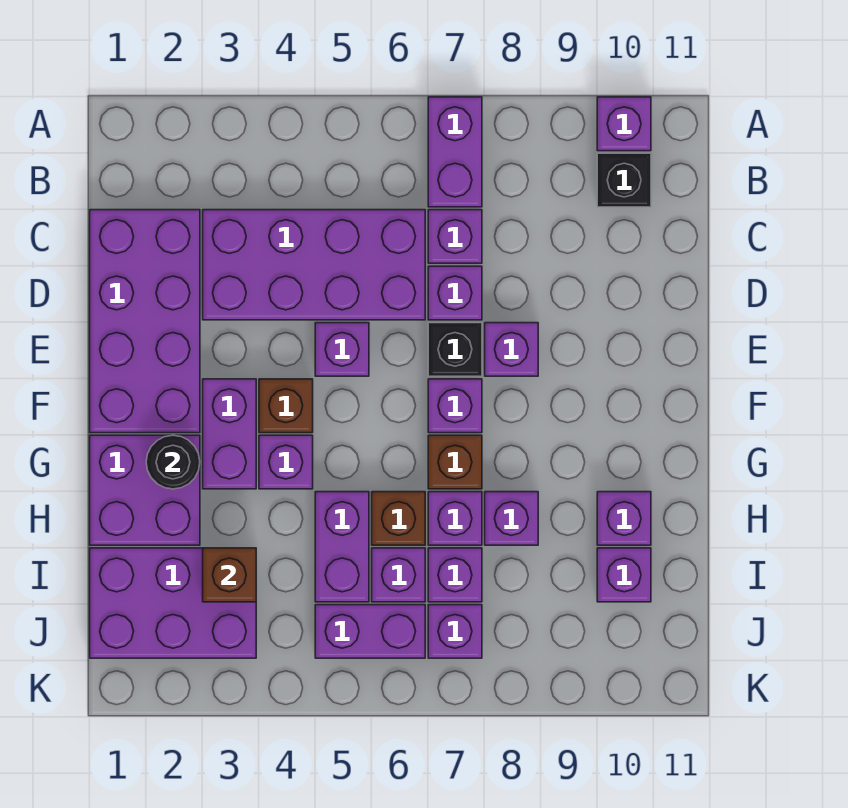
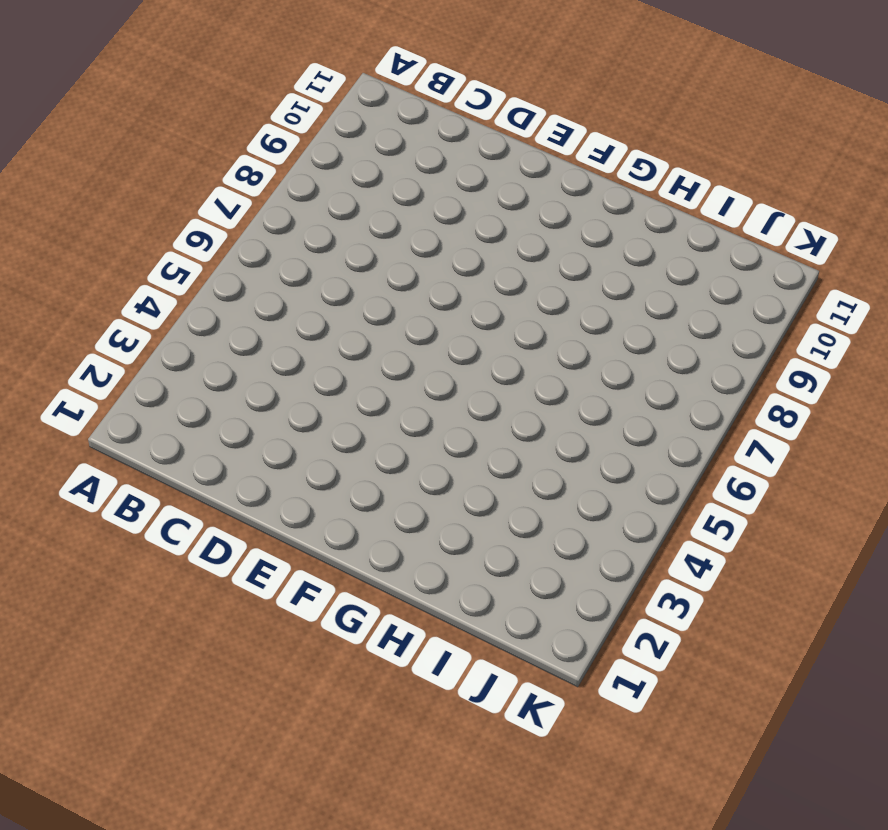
none -> purple brick A7:B7 level 1
none -> purple brick A10 level 1
none -> black brick B10 level 1

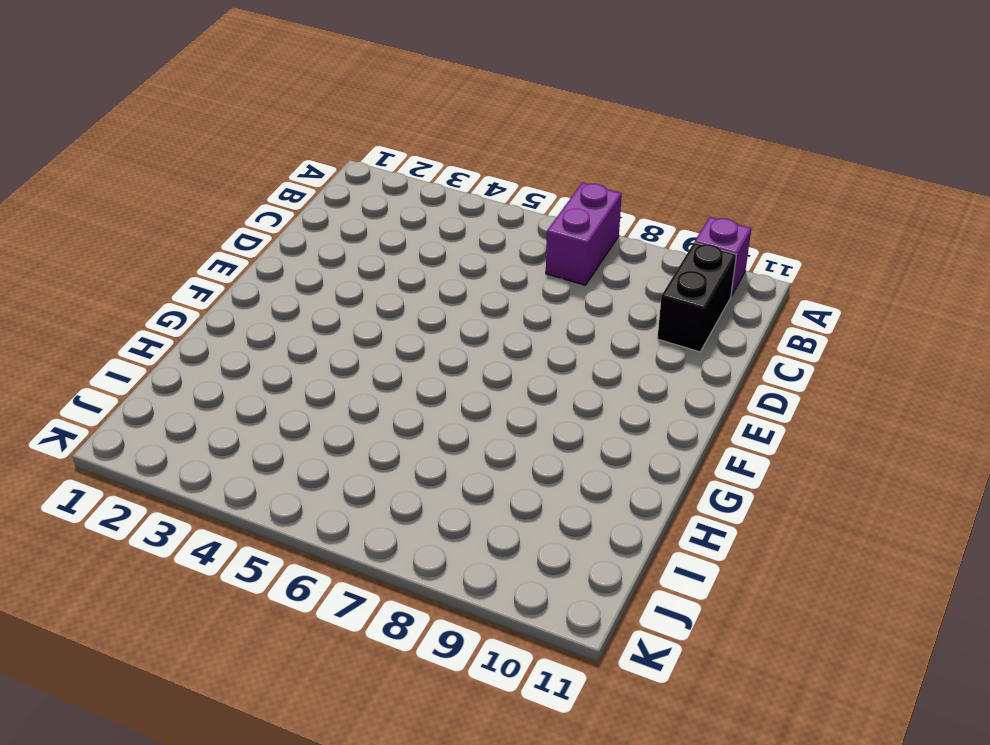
black brick B10:C10 level 1 -> black brick B10 level 1
none -> purple brick C1:F2 level 1
none -> purple brick C3:D6 level 1
none -> purple brick C7 level 1

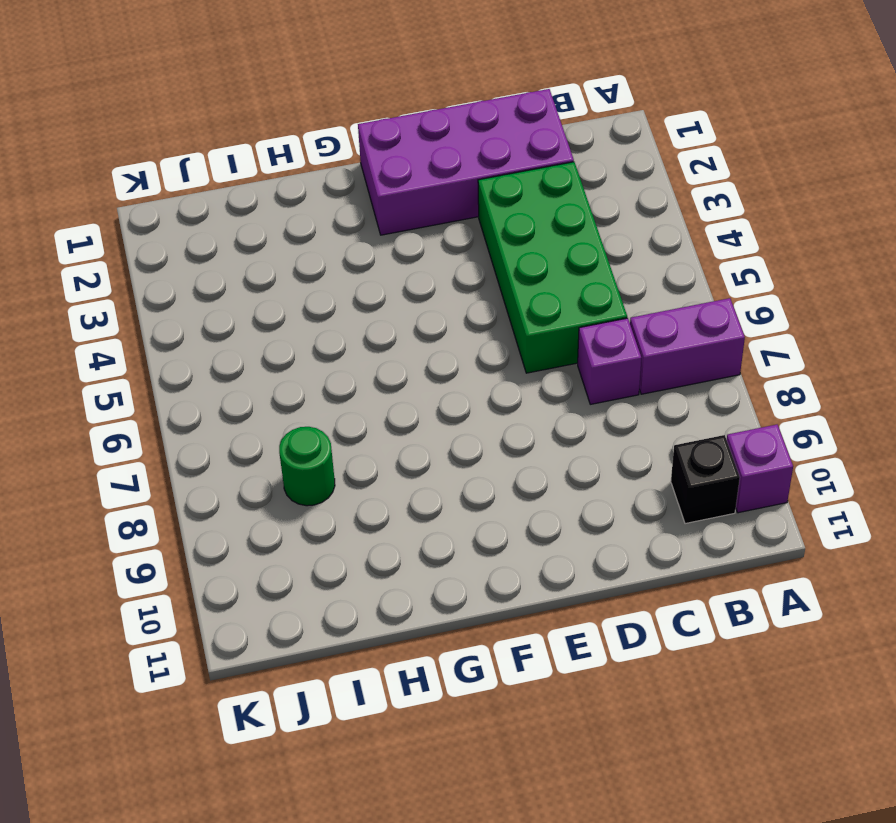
green brick C3:D6 level 1 -> purple brick C3:D6 level 1
green round brick I8 level 1 -> none
none -> purple brick D7 level 1
none -> purple brick E5 level 1
none -> black brick E7 level 1

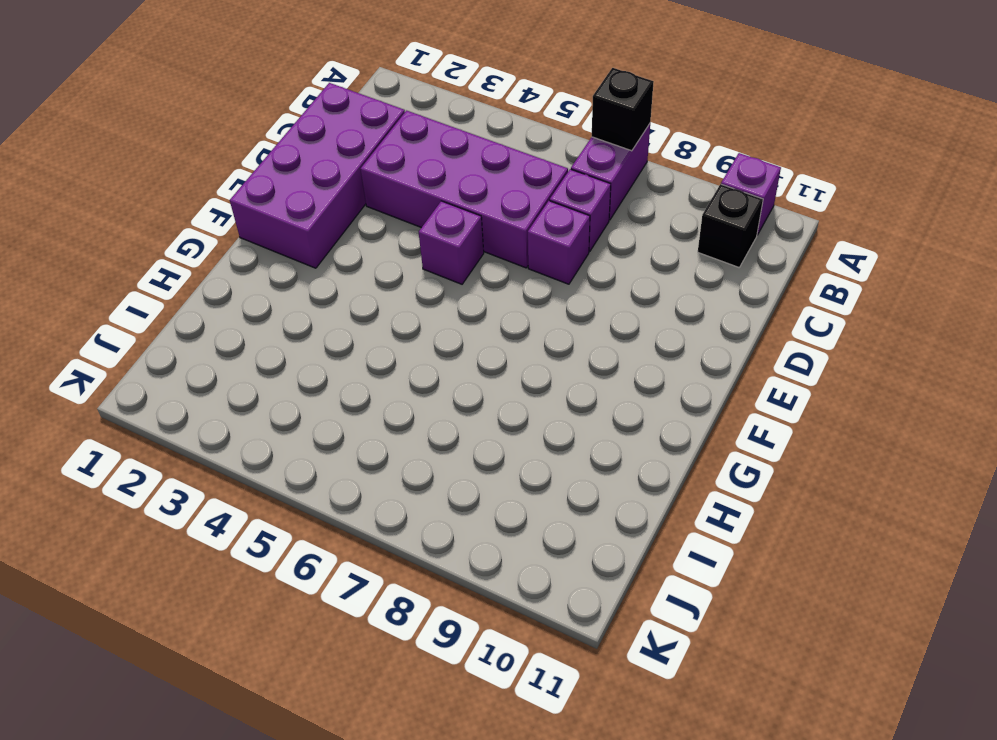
black brick A7 level 2 -> black brick E7 level 1
none -> purple brick E8 level 1
none -> purple brick F3:G3 level 1
none -> brown brick F4 level 1

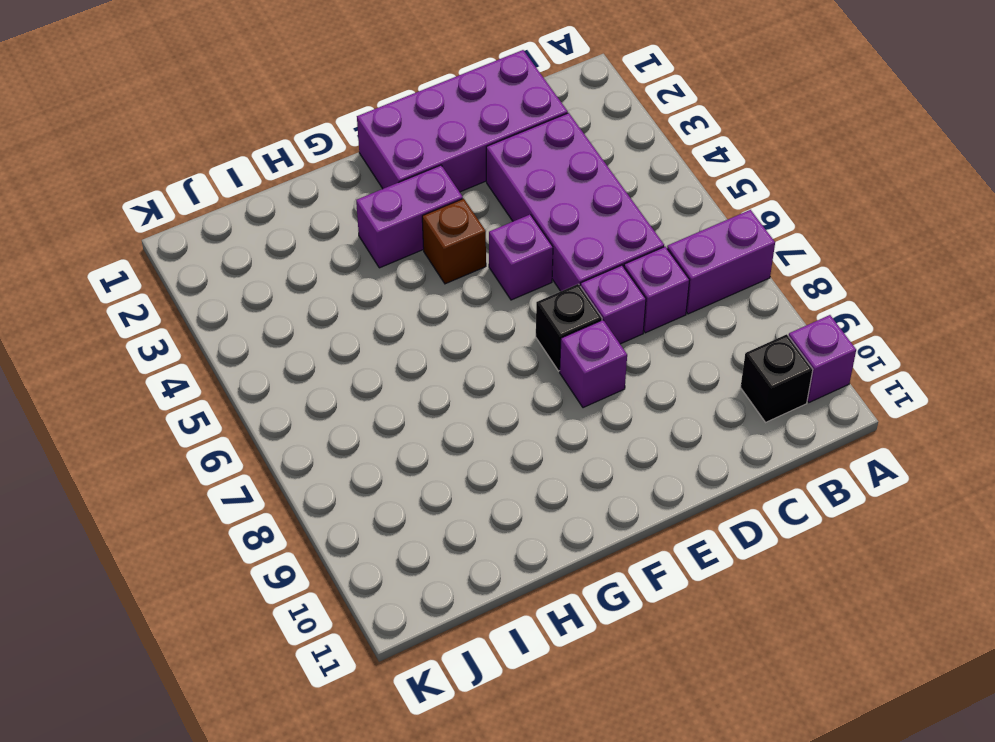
none -> purple brick F7 level 1
none -> purple brick G1:H2 level 1
none -> purple brick G4 level 1

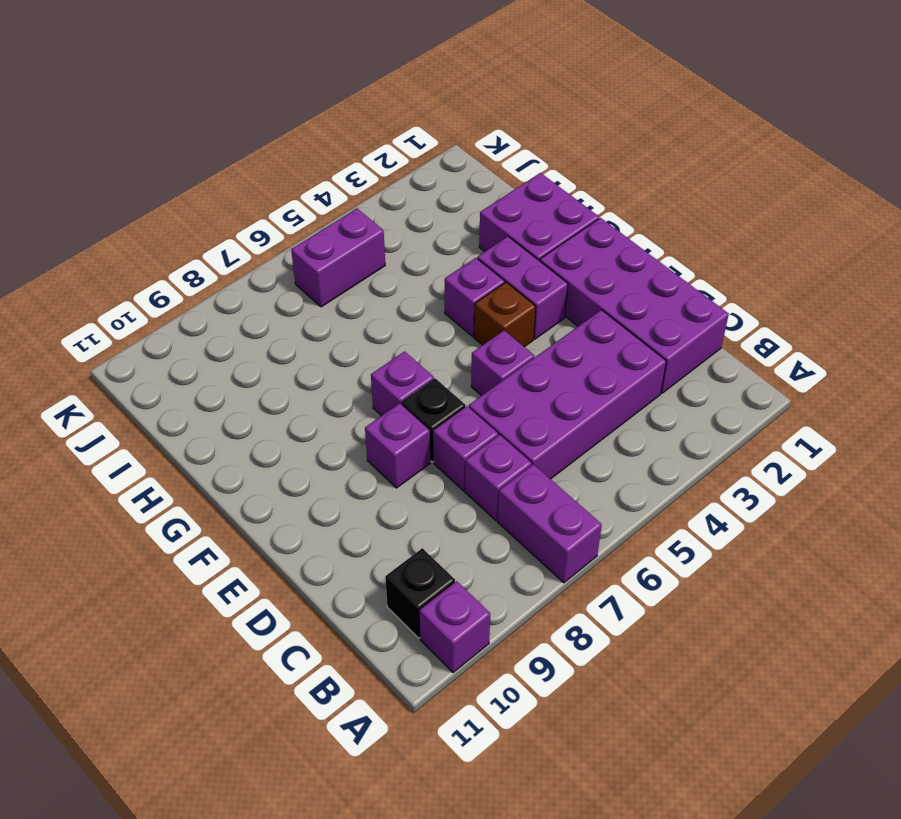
none -> brown brick G7 level 1
none -> purple brick H5:I5 level 1
none -> brown brick H6 level 1

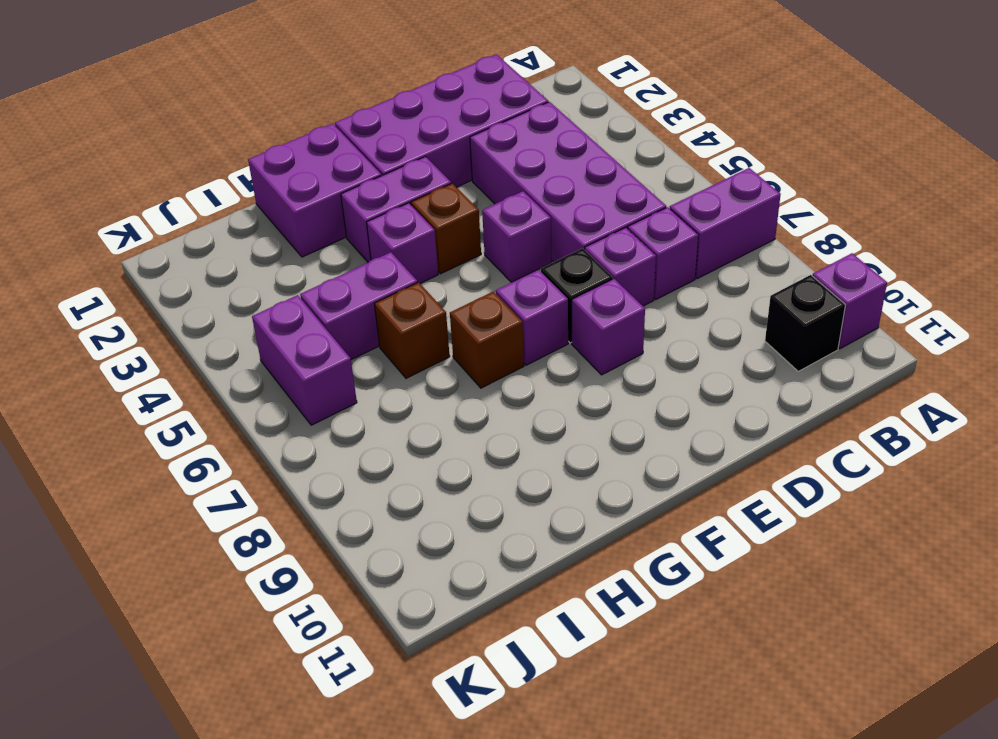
none -> purple brick H7 level 1
none -> purple brick H8 level 1
none -> purple brick H10 level 1

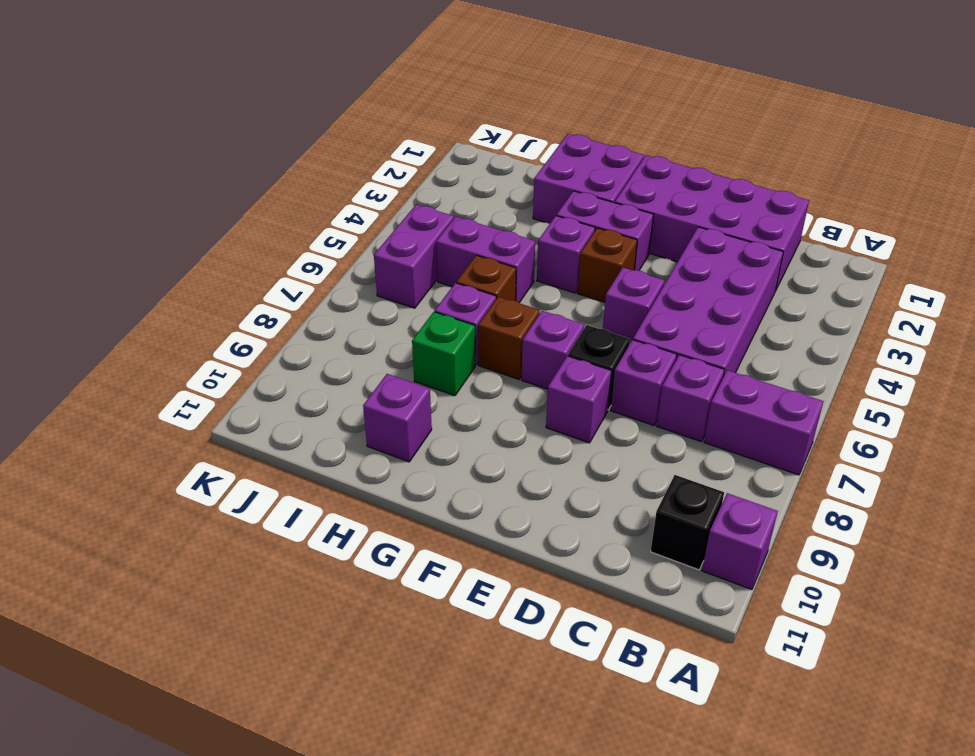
green brick H8 level 1 -> purple brick H8 level 1
none -> purple brick I1:J3 level 1
none -> purple brick I6 level 1
none -> purple brick I7 level 1

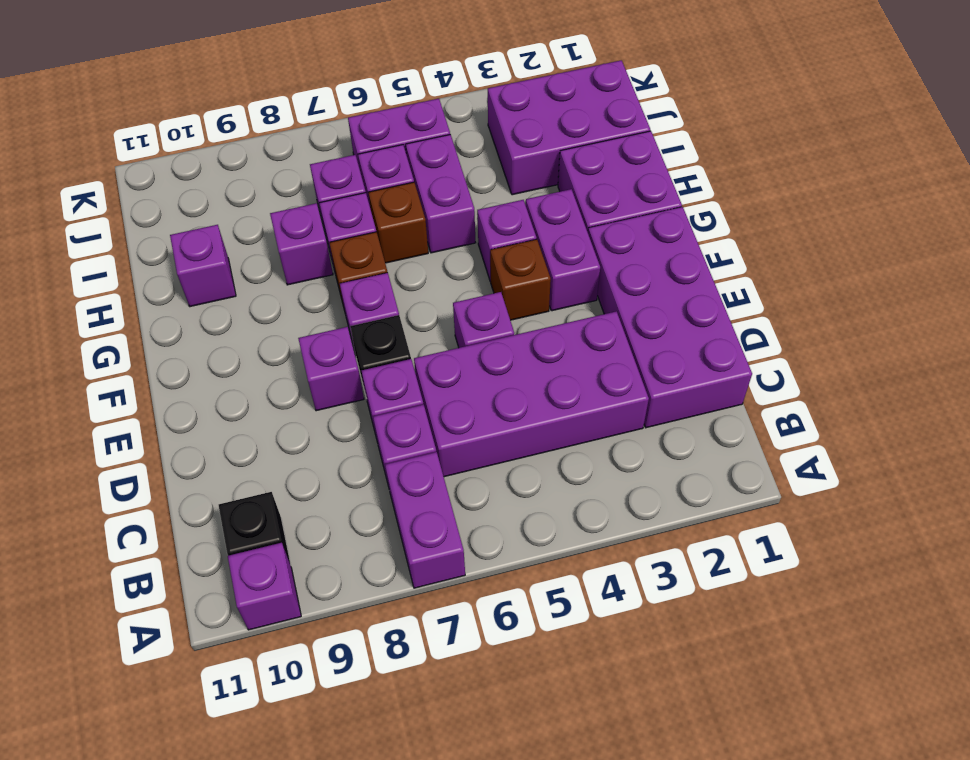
none -> purple brick I10 level 1
none -> purple brick J7 level 1
none -> black round brick G2 level 2

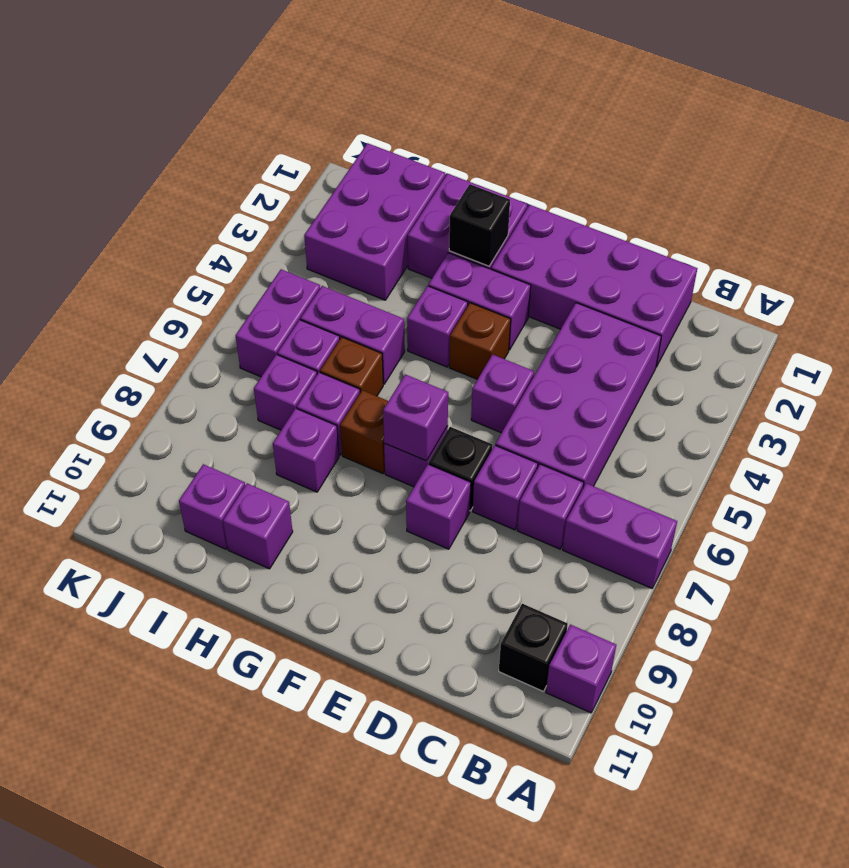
purple brick F7 level 2 -> purple brick J7 level 1
black brick G2 level 2 -> black round brick G2 level 2
none -> brown brick I3 level 2

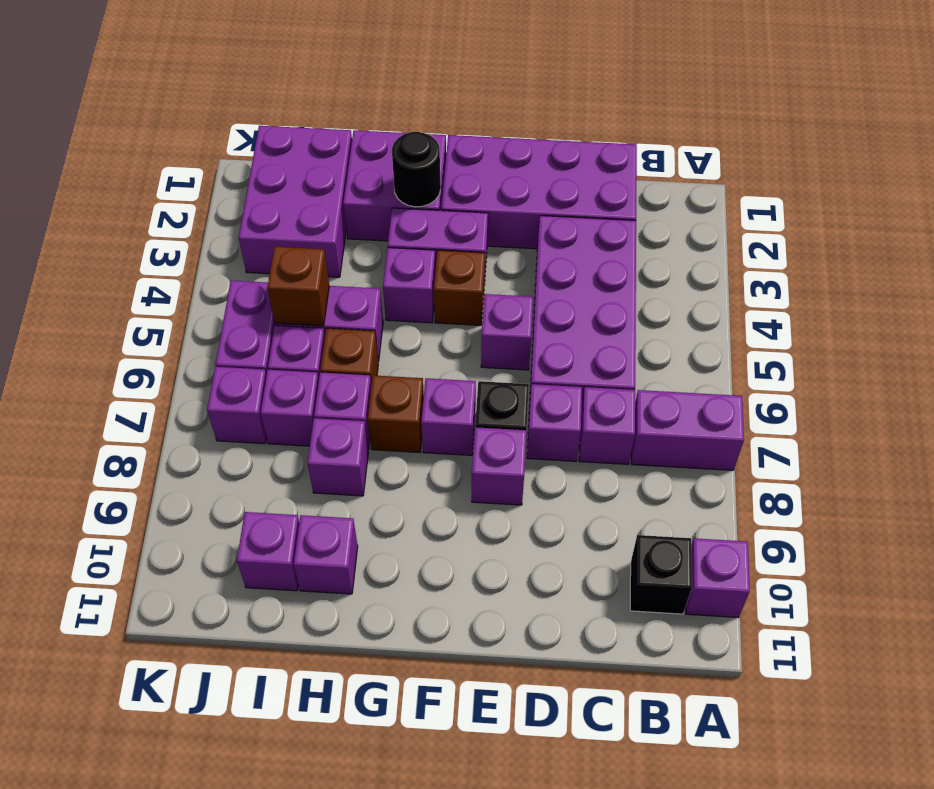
brown brick I5 level 2 -> brown brick I3 level 2

